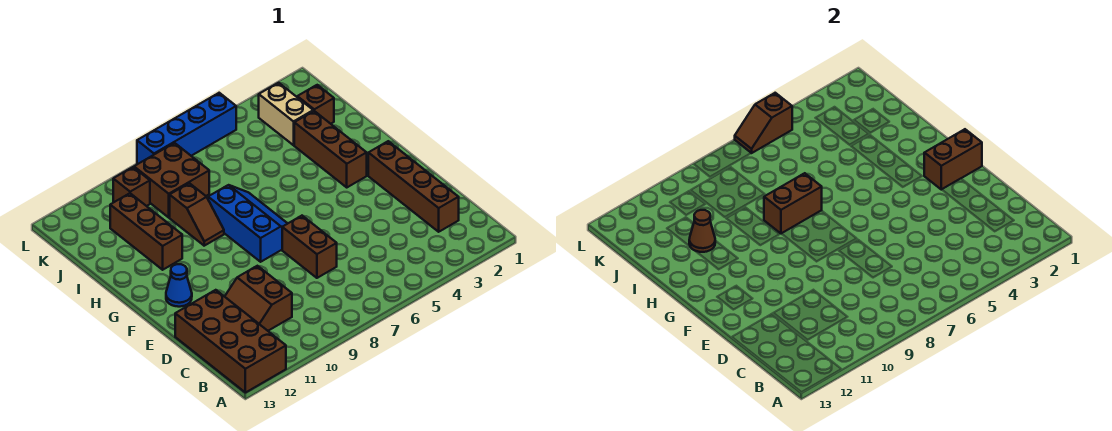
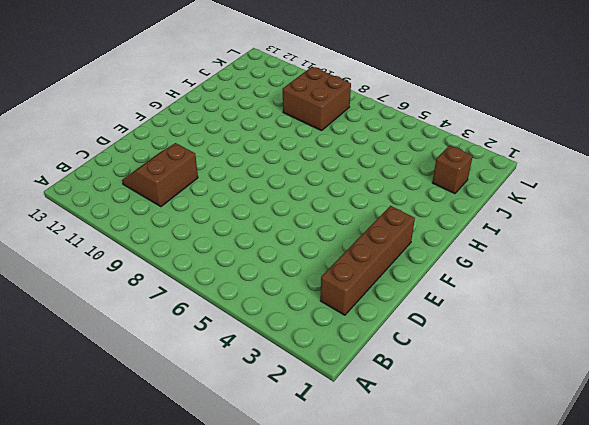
none -> brown brick A12:D13 level 1
none -> brown brick D7:E7 level 1
none -> blue slope F7:H8 level 1 top 8

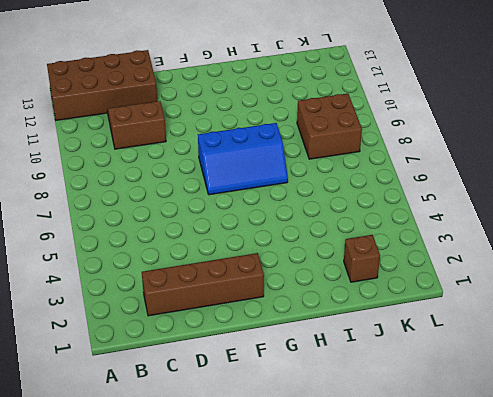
none -> brown brick D7:E7 level 1
none -> blue cone F12 level 1
none -> brown brick G3:I3 level 1

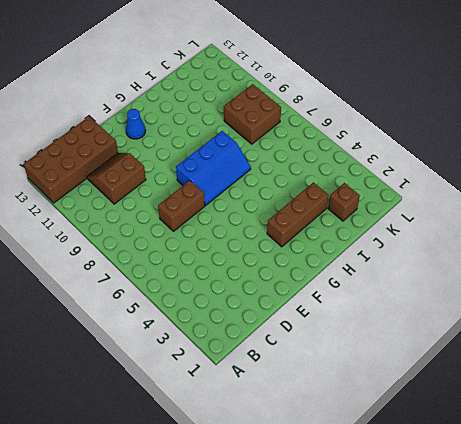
none -> brown brick C2:F2 level 1
none -> brown slope H9:I9 level 1 top I
none -> brown brick H11:J11 level 1

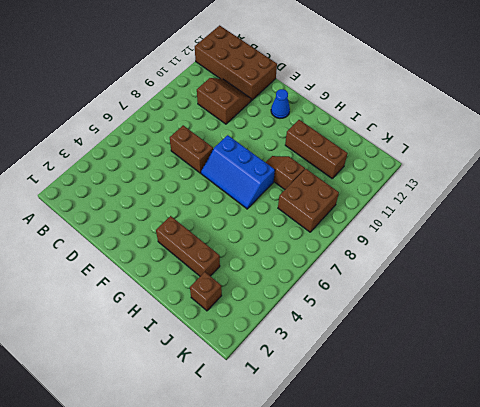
none -> brown brick C2:F2 level 1
none -> tan brick J3:K3 level 1
none -> brown brick K10 level 1

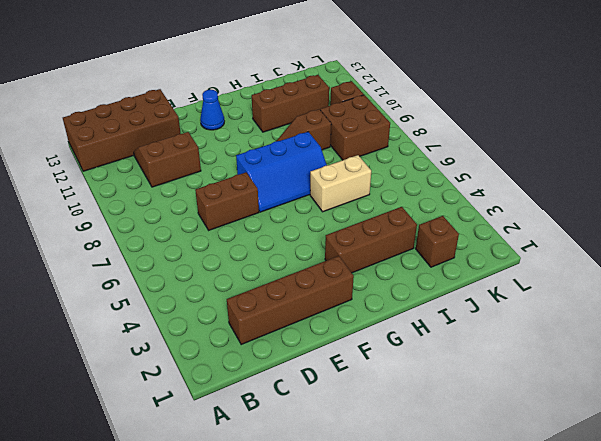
tan brick H6:I6 level 1 -> tan brick J3:K3 level 1
none -> blue brick L5:L8 level 1
none -> brown brick F1:F2 level 2
none -> brown brick H7:H8 level 2

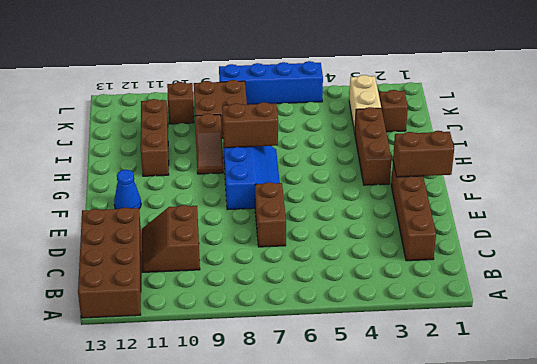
none -> brown cone I11 level 2
none -> brown slope L5:L6 level 2 top 5

